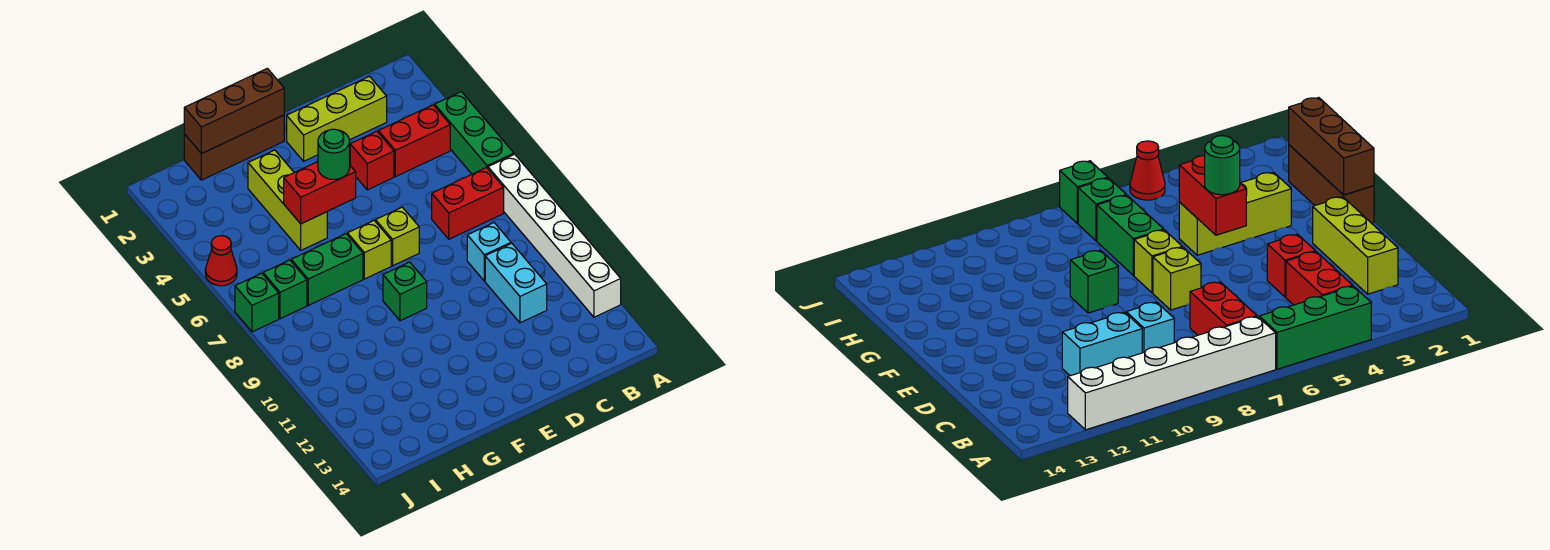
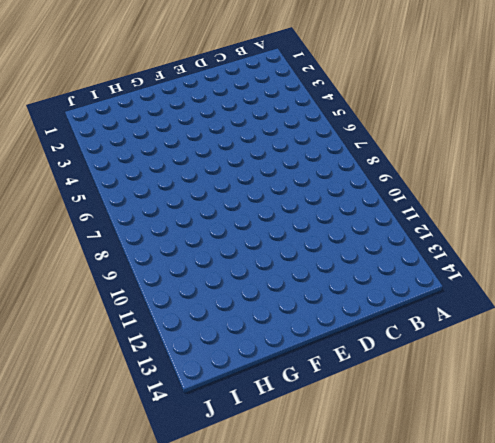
none -> green brick A4:A6 level 1
none -> white brick A7:A12 level 1
none -> red brick B4:C4 level 1

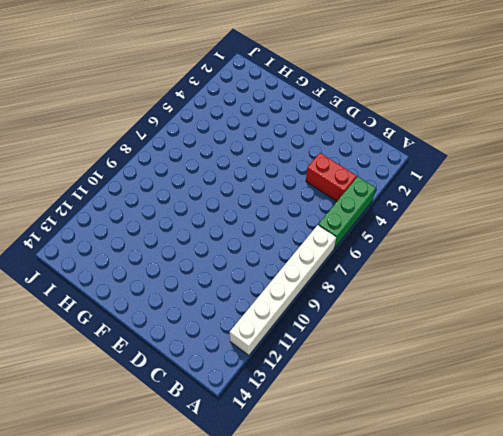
none -> red brick B7:C7 level 1
none -> lime brick C2:E2 level 1
none -> cyan brick C9 level 1

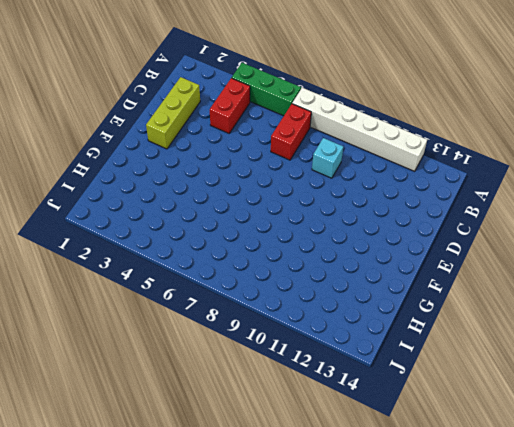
none -> cyan brick C10:C11 level 1
none -> red brick D4 level 1
none -> lime brick E7 level 1

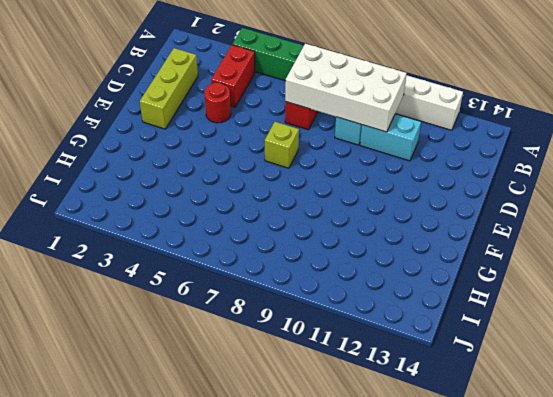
white brick B7:C10 level 2 -> none
red round brick D4 level 1 -> red brick D4 level 1
none -> brown brick F1:H1 level 1
none -> lime brick F7 level 1
none -> green brick F9 level 1

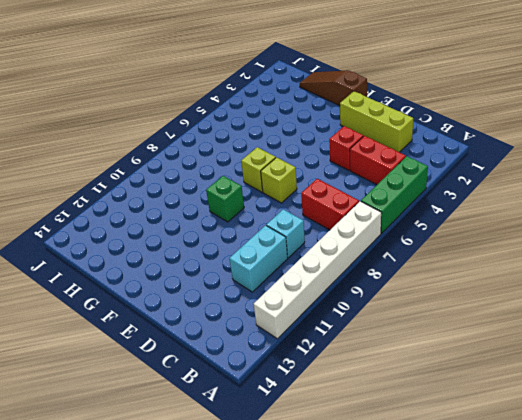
brown slope F1:H1 level 1 top F -> brown brick F1:H1 level 1
none -> lime brick G3:G5 level 1
none -> green brick G7:H7 level 1
none -> green brick I7 level 1

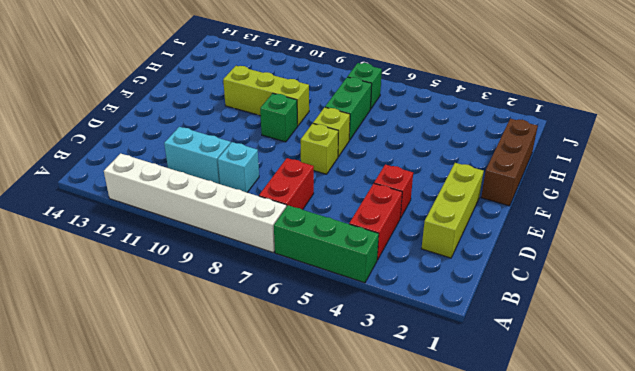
lime brick G9:G11 level 1 -> lime brick G3:G5 level 1
none -> red cone J5 level 1
none -> green brick J7 level 1
none -> brown brick F1:H1 level 2

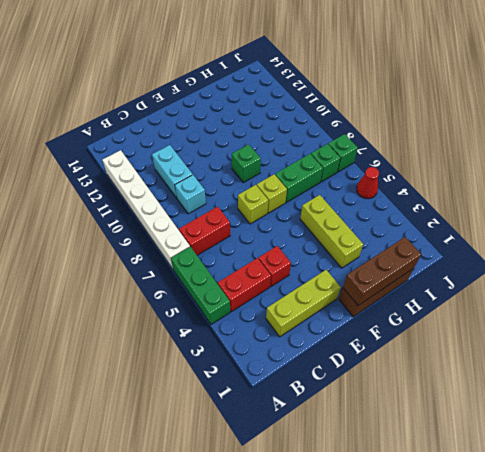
none -> red brick F5:G5 level 2
none -> green round brick F5 level 3

